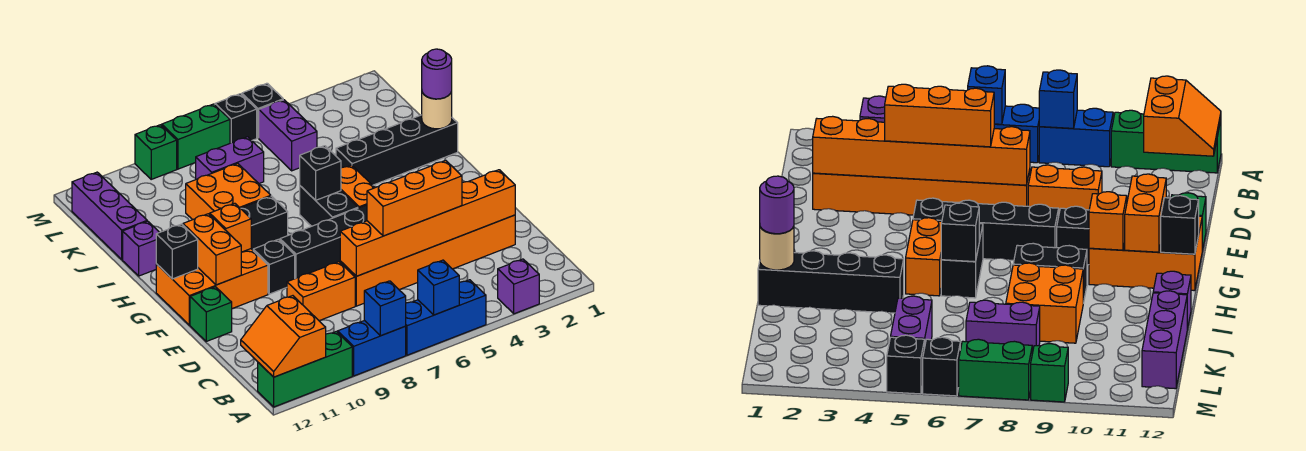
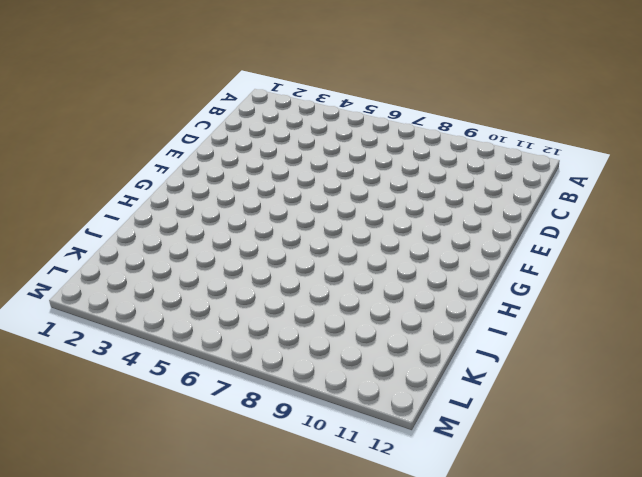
none -> purple brick A3 level 1
none -> blue brick A5:A7 level 1
none -> blue brick A8:A9 level 1
none -> green brick A10:A12 level 1

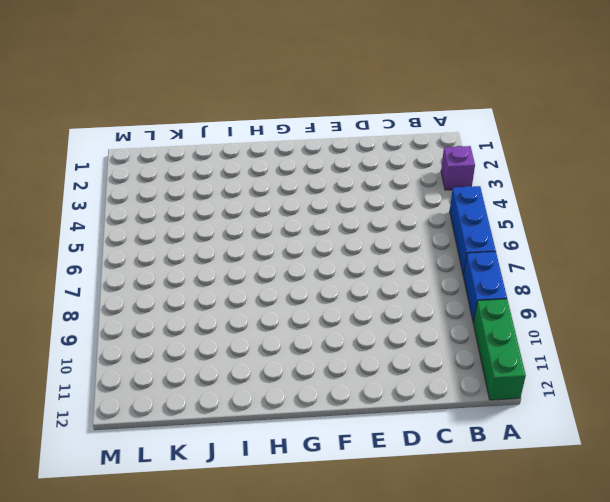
none -> orange brick D2:D7 level 1
none -> orange brick D8:D9 level 1
none -> green brick E12 level 1
none -> black brick F5:F8 level 1

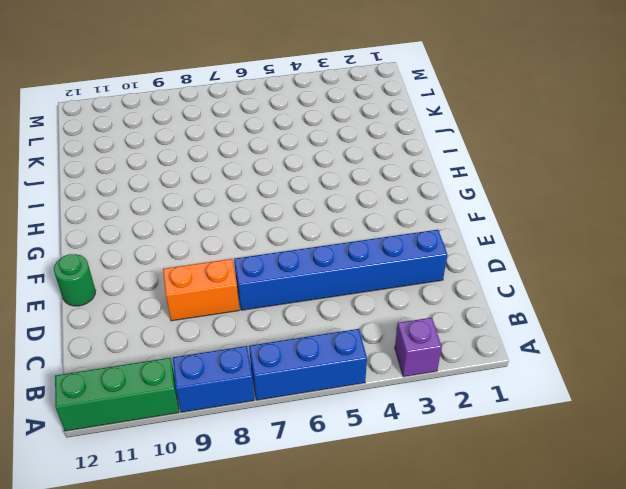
blue brick D2:D7 level 1 -> orange brick D2:D7 level 1
green round brick E12 level 1 -> green brick E12 level 1
none -> black brick F5:F8 level 1
none -> black brick F9 level 1
none -> orange brick F10:G12 level 1
none -> orange brick G5:H5 level 1

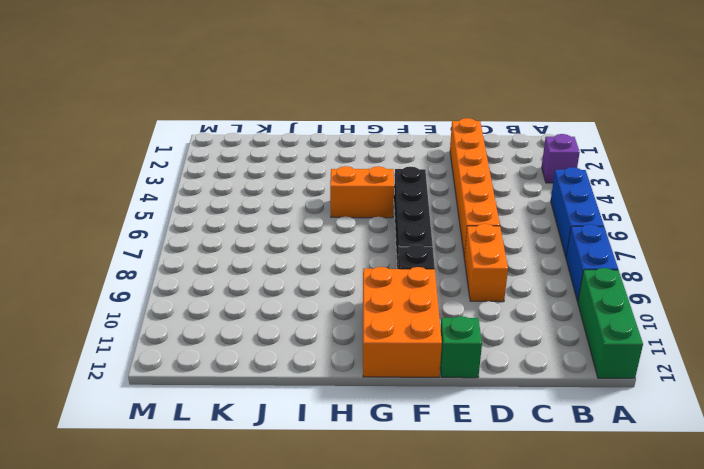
none -> black brick G6:H6 level 1
none -> black brick H8:H9 level 1
none -> black brick I1:I4 level 1
none -> orange brick I8:J9 level 1

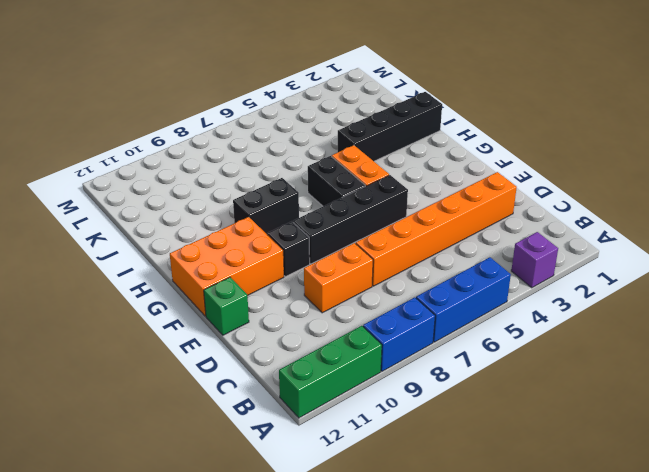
none -> orange brick I8:J9 level 1
none -> purple brick I12 level 1
none -> purple brick J12:L12 level 1
none -> purple brick K5:L5 level 1

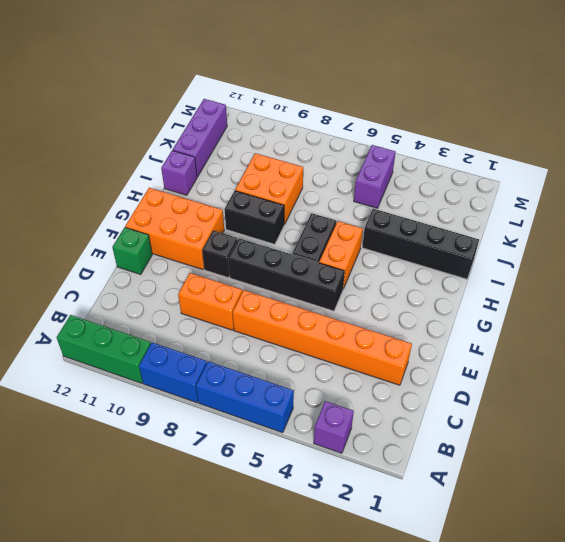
none -> purple brick K7:K8 level 1
none -> black brick M5 level 1
none -> black brick M6 level 1
none -> green brick M7:M8 level 1

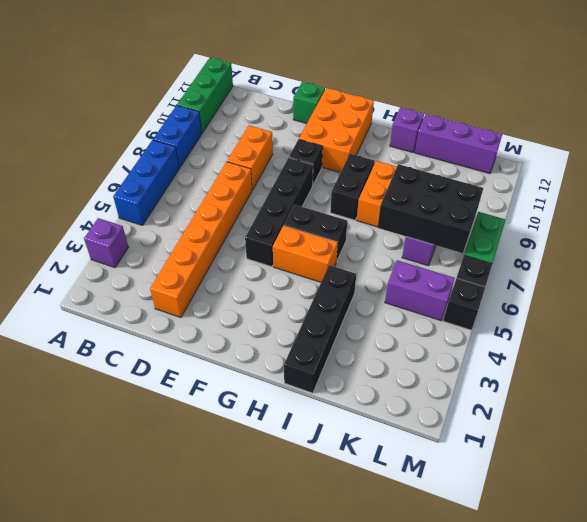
black brick J7:L8 level 2 -> none
none -> green brick M9 level 1
none -> blue brick A6 level 2
none -> blue brick A8 level 2
none -> orange slope A11:B12 level 2 top 11

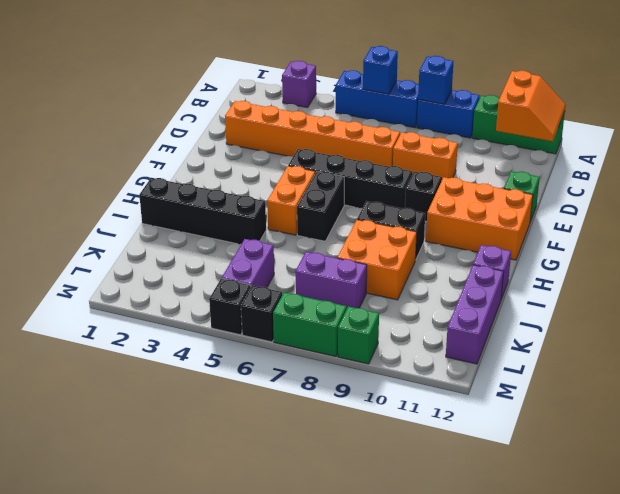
none -> orange brick D2:D7 level 2
none -> orange brick F11:G11 level 2
none -> orange brick G10 level 2
none -> black brick G12 level 2

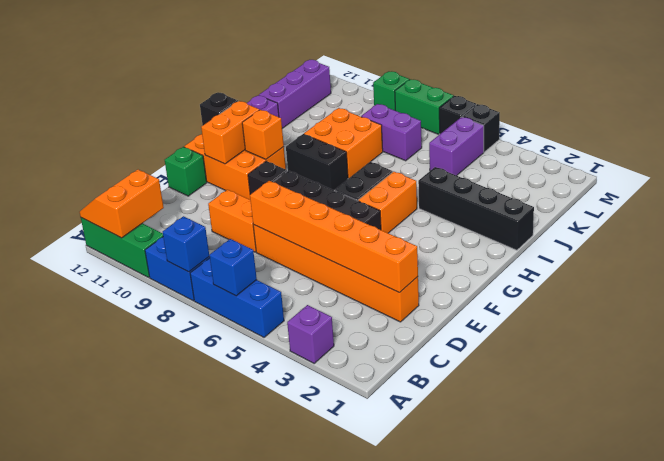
none -> black brick H6 level 2
none -> tan round brick I1 level 2
none -> orange brick D4:D6 level 3
none -> purple round brick I1 level 3

